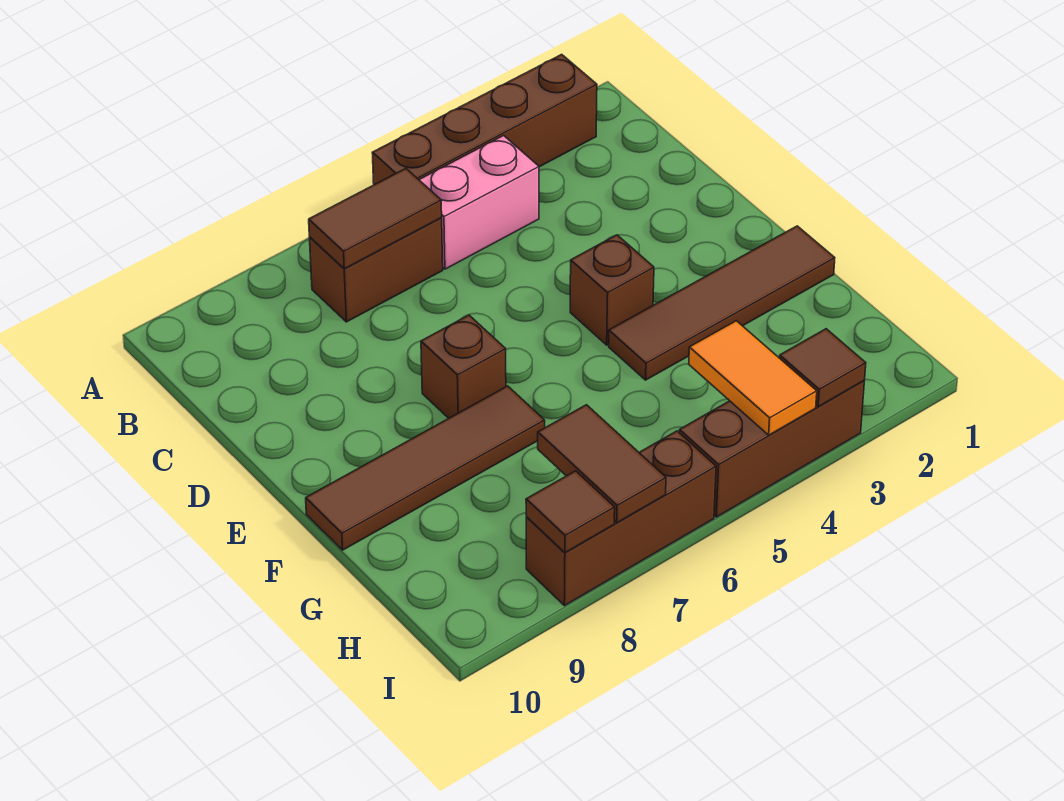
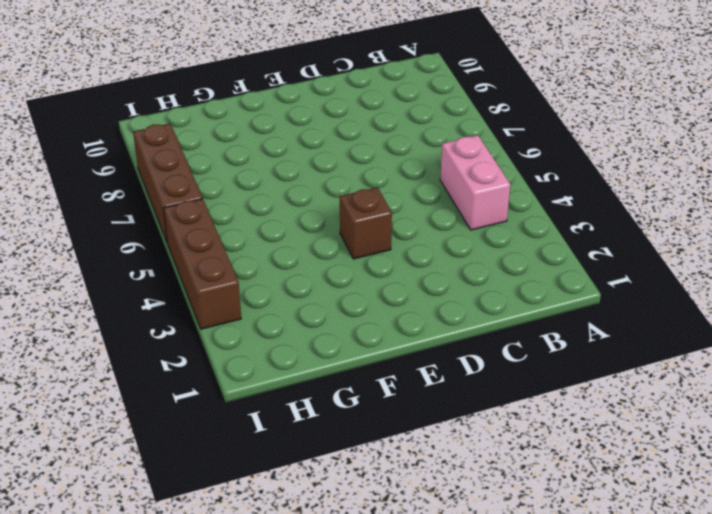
none -> brown brick A2:A5 level 1
none -> brown brick B6:B7 level 1
none -> brown brick E7 level 1

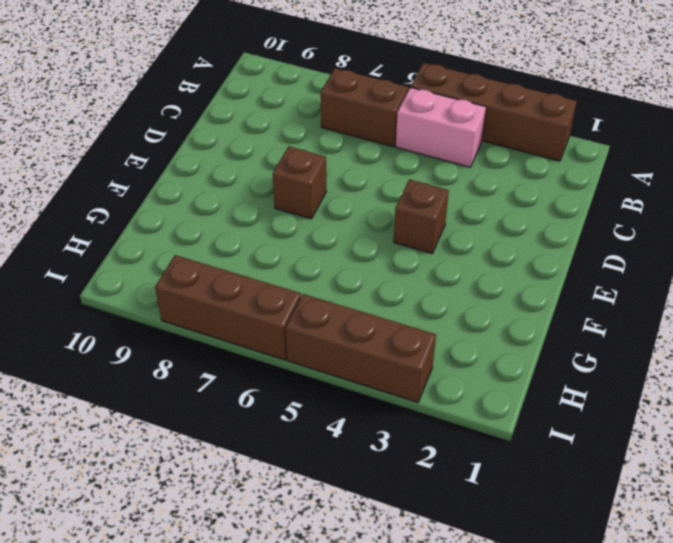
none -> brown tile F1:F4 level 1
none -> brown tile F7:F10 level 1
none -> brown tile B6:B7 level 2

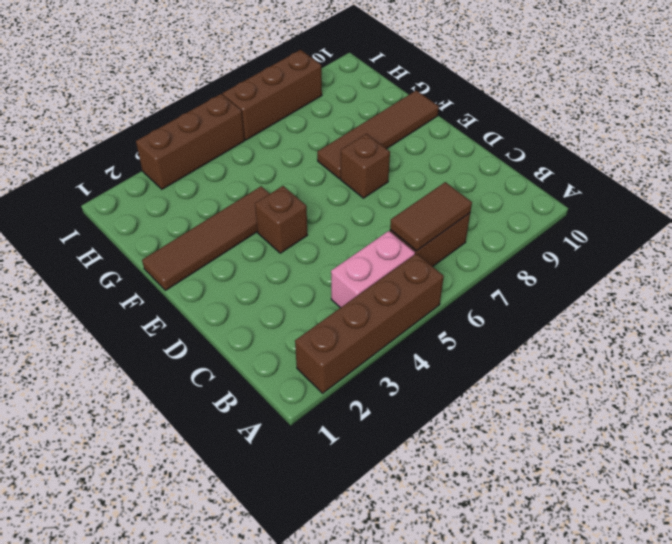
none -> orange tile H4:I4 level 2
none -> brown tile H7:I7 level 2
none -> brown tile I3 level 2

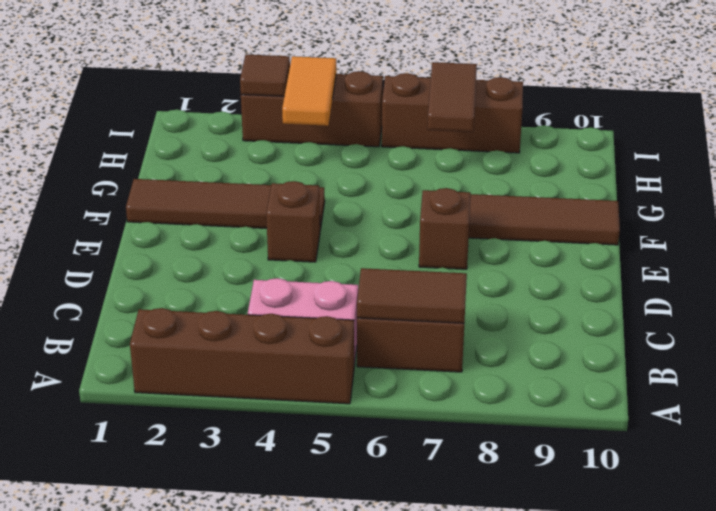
none -> brown tile I8 level 2

